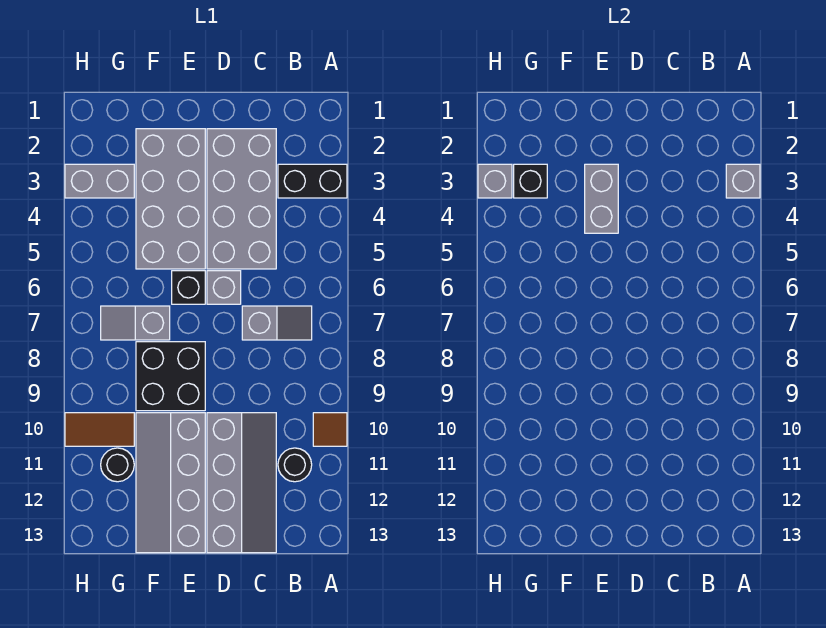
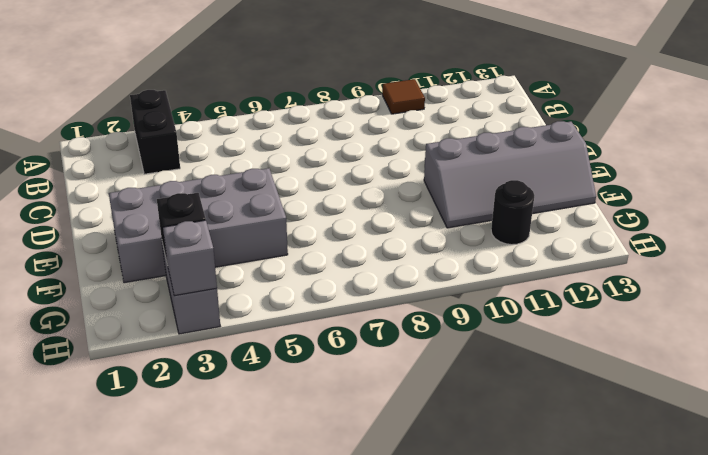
none -> grey slope B7:C7 level 1 top C
none -> black round brick B11 level 1
none -> grey brick C2:D5 level 1

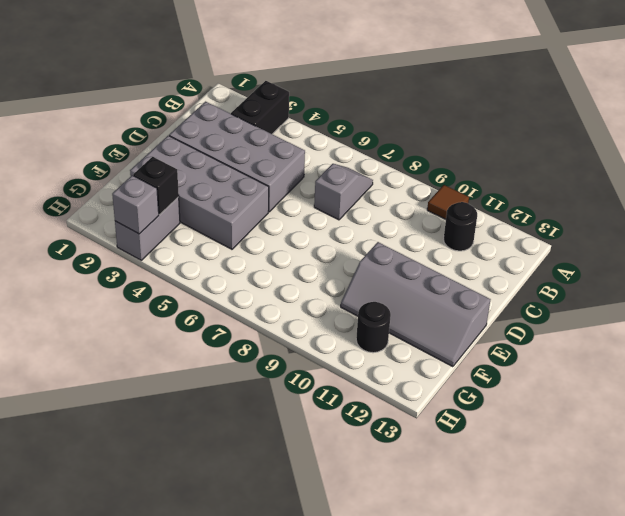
none -> grey slope C10:D13 level 1 top D
none -> grey brick D6 level 1
none -> black brick E6 level 1

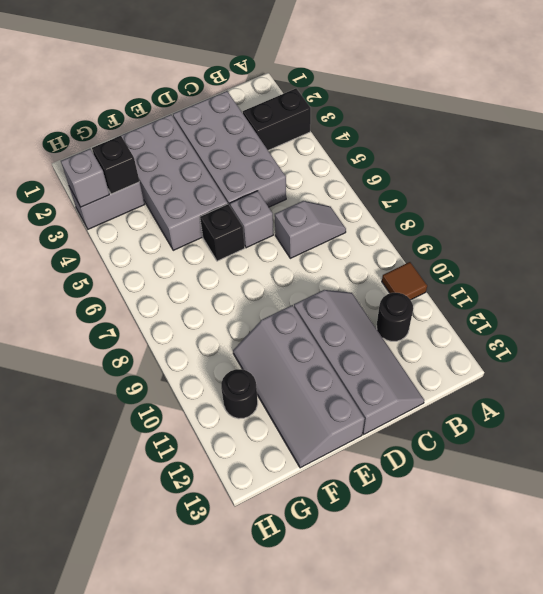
none -> black brick E8:F9 level 1
none -> grey slope F7:G7 level 1 top F
none -> brown tile G10:H10 level 1

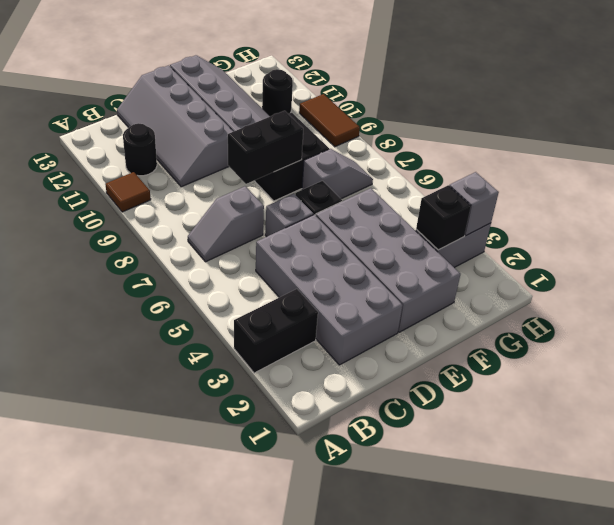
black brick D8:E8 level 2 -> none
brown tile H9:H10 level 1 -> brown tile G10:H10 level 1
none -> grey brick A3 level 2
none -> grey brick E3:E4 level 2

